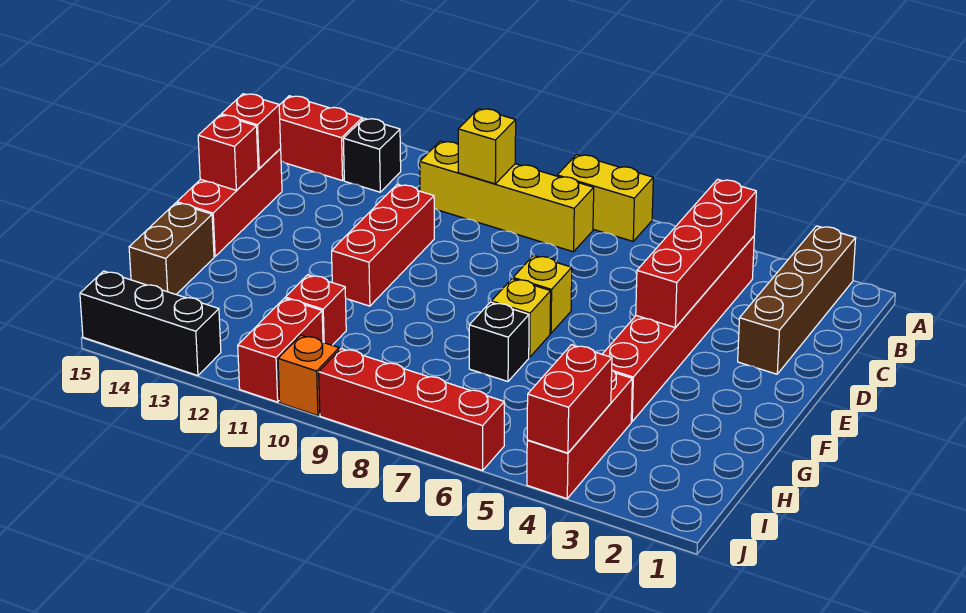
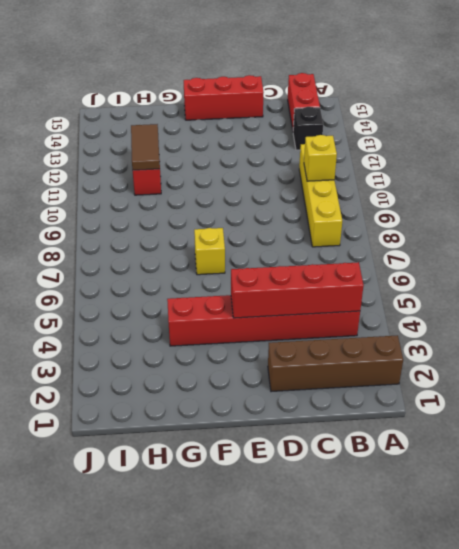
brown tile H11:H12 level 2 -> none
none -> yellow brick A7:A8 level 1
none -> red brick D11:F11 level 1
none -> yellow brick E7 level 1

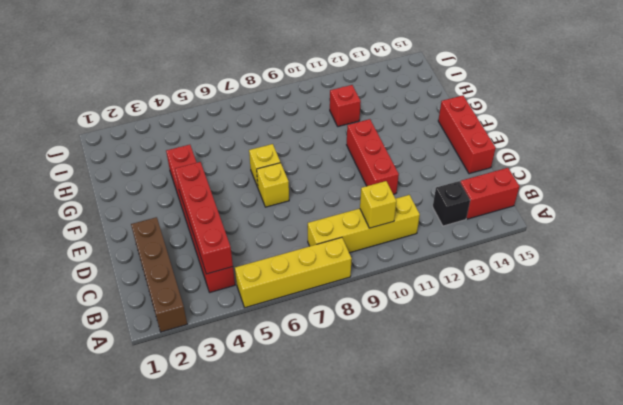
yellow brick A5:A8 level 1 -> yellow brick A7:A8 level 1
none -> black brick G7 level 1
none -> brown brick G15:H15 level 1
none -> red brick H4:J4 level 1

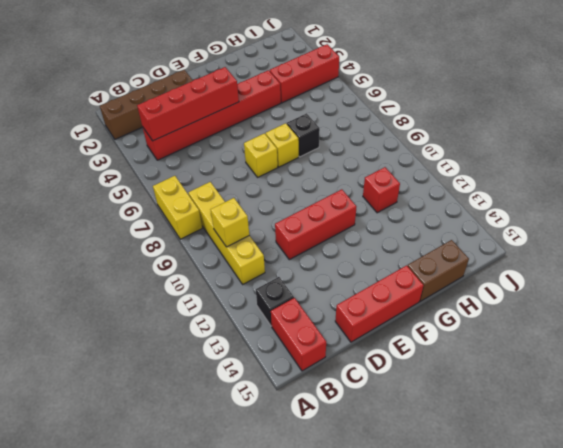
none -> red brick I11:J11 level 1
none -> red brick J6:J9 level 1
none -> orange brick J10 level 1

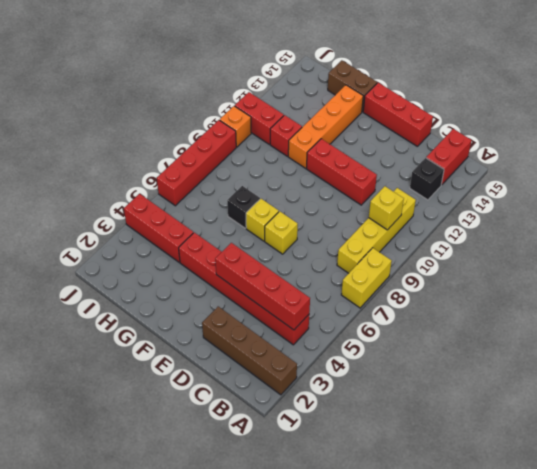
orange brick G11:G14 level 1 -> none
none -> black brick J13:J15 level 1
none -> red brick D15 level 2
none -> red brick E15 level 2

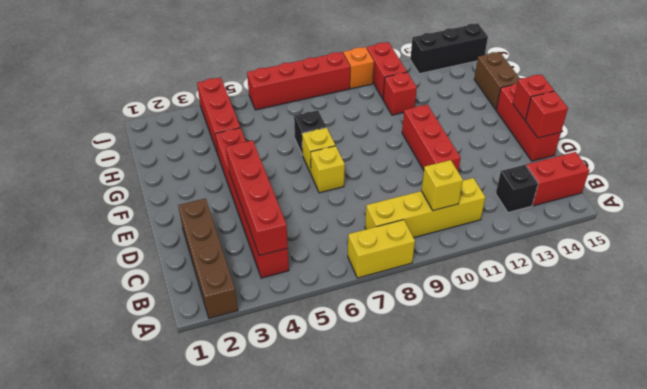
none -> red brick I4:J4 level 2

